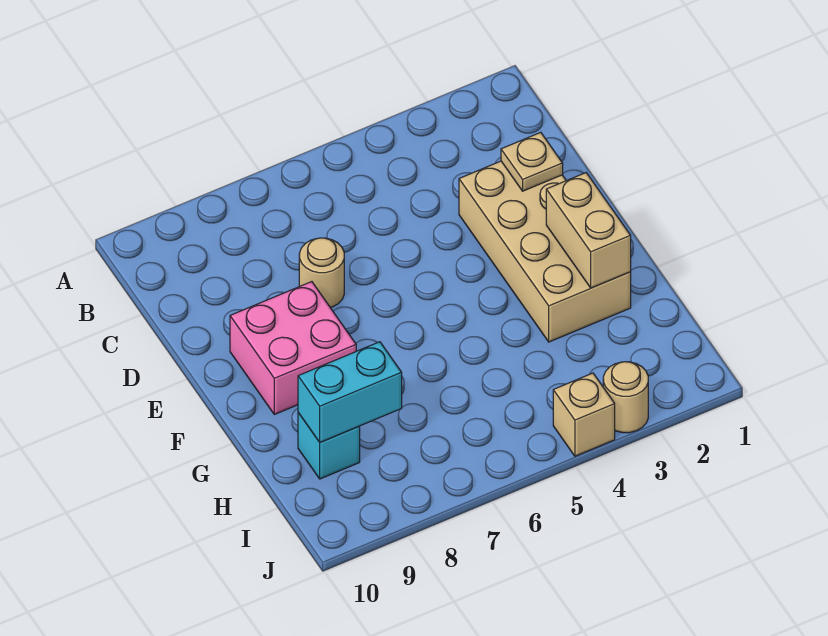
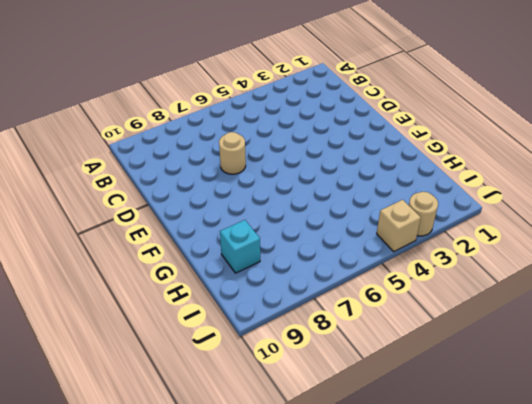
none -> tan brick D2:G3 level 1
none -> pink brick E8:F9 level 1

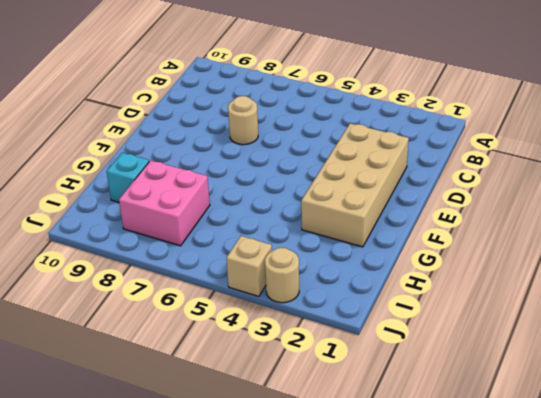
pink brick H7:I8 level 1 -> pink brick E8:F9 level 1
none -> tan plate D2 level 2
none -> tan brick F2:G2 level 2

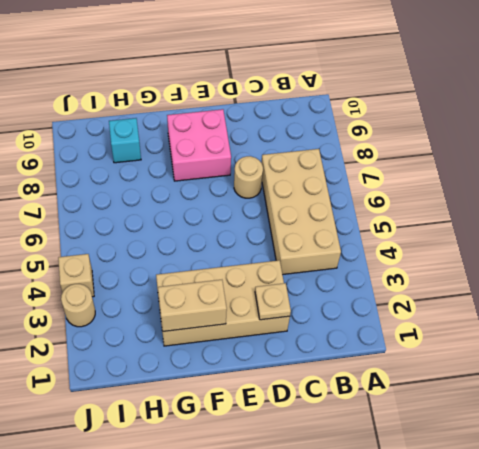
tan brick B4:C7 level 1 -> none
none -> cyan brick H8:H9 level 2

